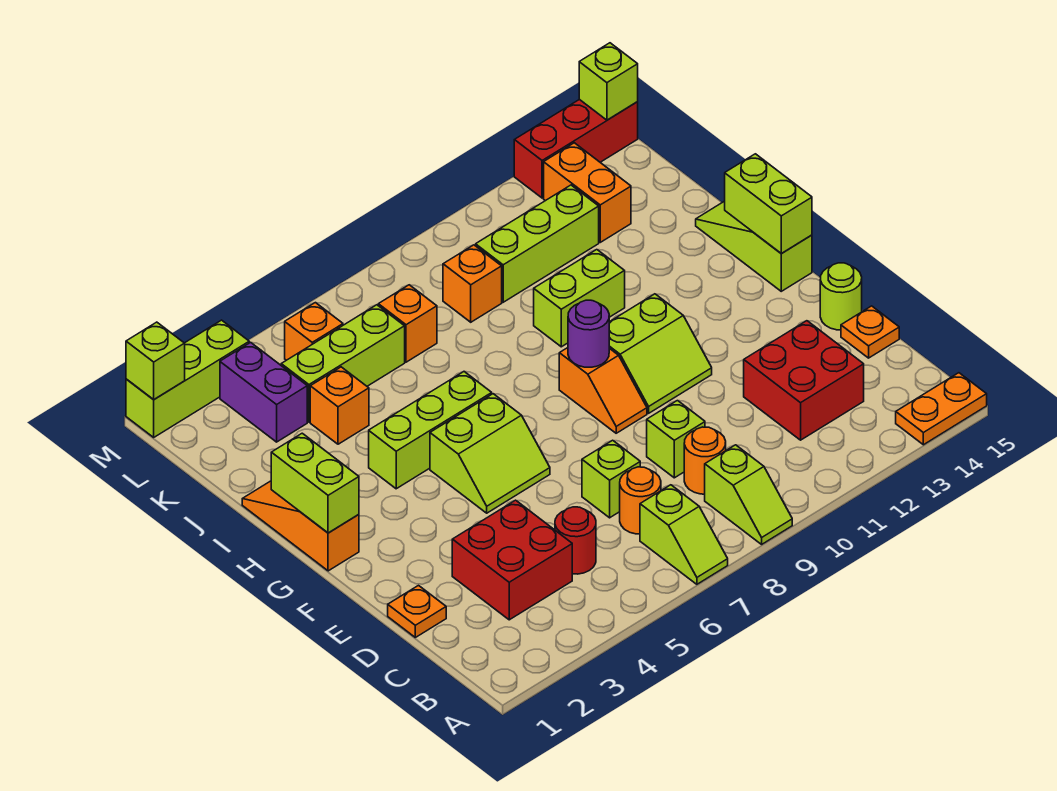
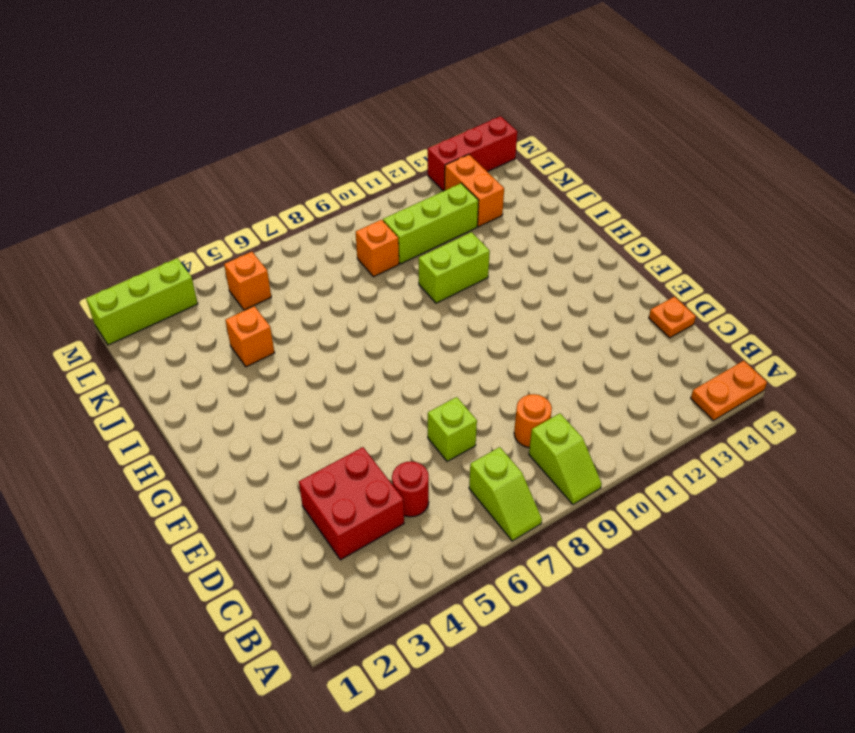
none -> orange round brick C7 level 1
none -> red brick C12:D13 level 1
none -> orange plate D1 level 1
none -> lime brick D9 level 1

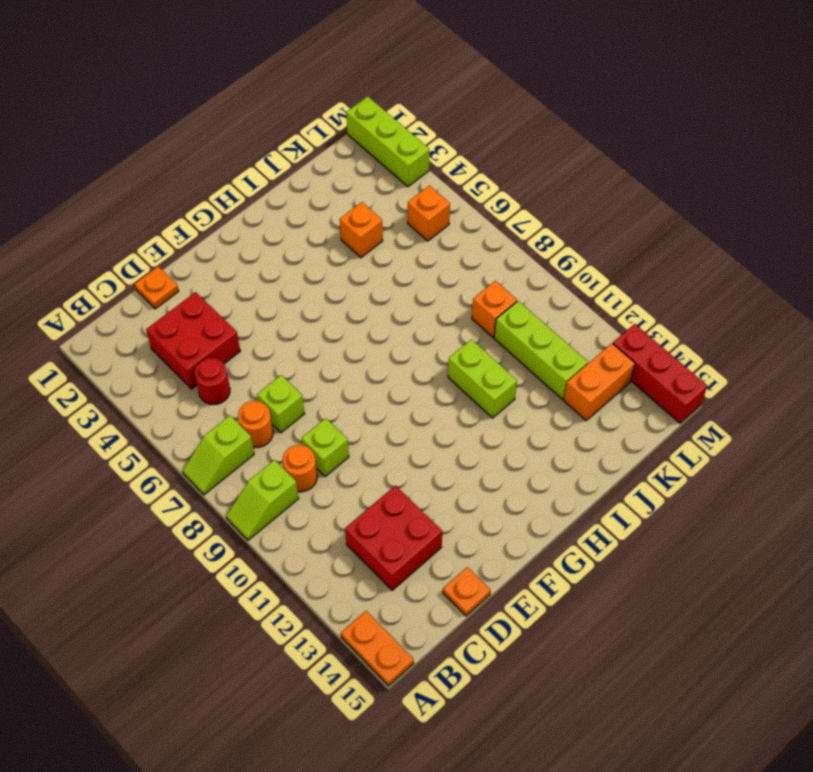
none -> lime round brick E15 level 1
none -> lime slope F5:G6 level 1 top G
none -> orange slope F9:G9 level 1 top G
none -> lime slope F10:G11 level 1 top G

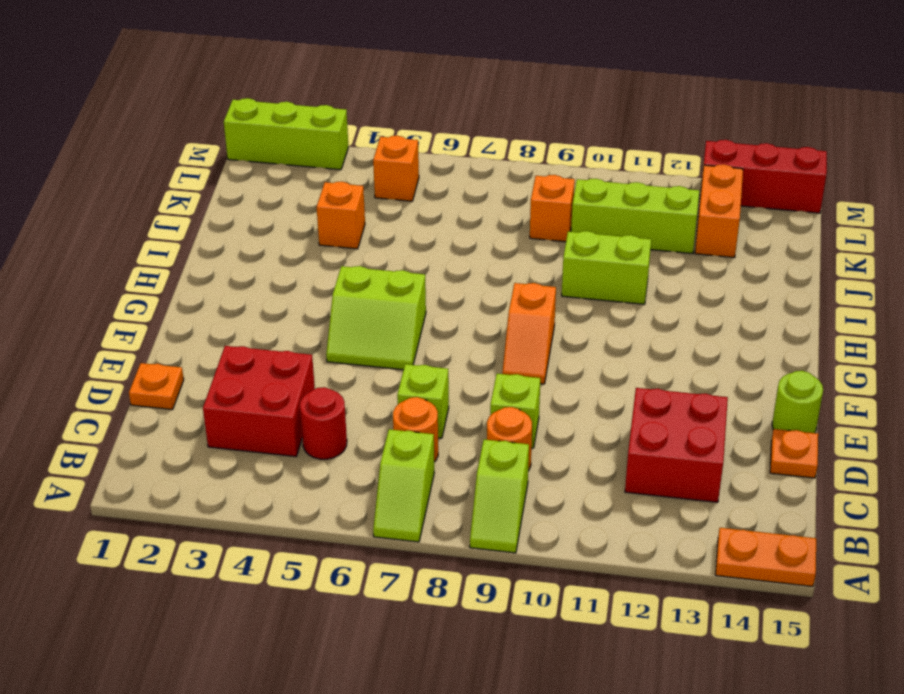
none -> lime slope F10:G11 level 1 top G
none -> orange slope G1:I1 level 1 top G
none -> lime slope G15:I15 level 1 top G
none -> lime brick H4:H6 level 1

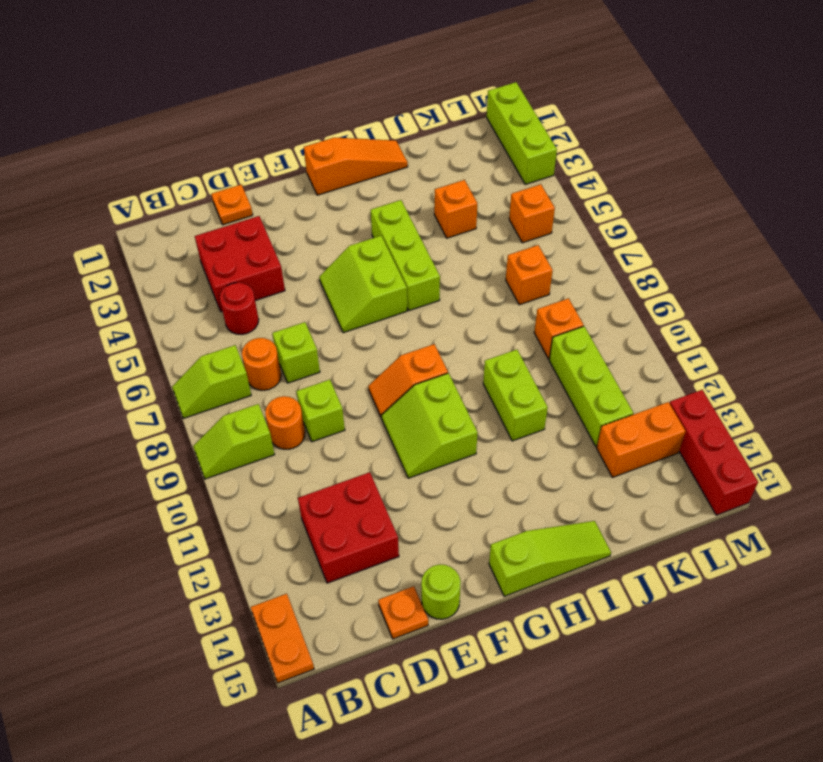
none -> purple brick K3:L3 level 1
none -> lime brick K4:K6 level 1
none -> lime brick G1:H1 level 2
none -> purple round brick G9 level 2

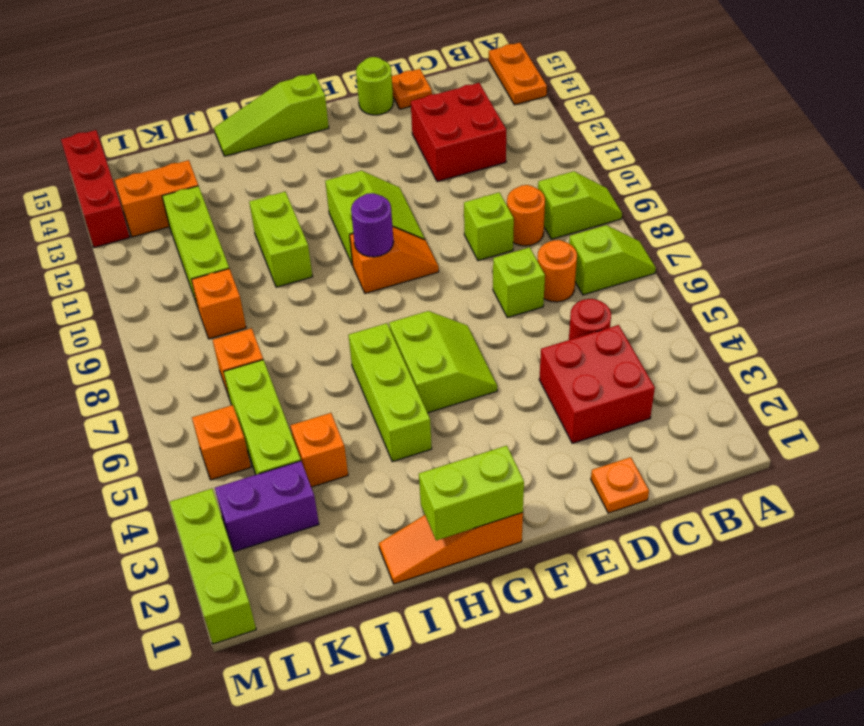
none -> lime brick G15:H15 level 2
none -> lime brick M1 level 2
none -> lime brick M15 level 2

